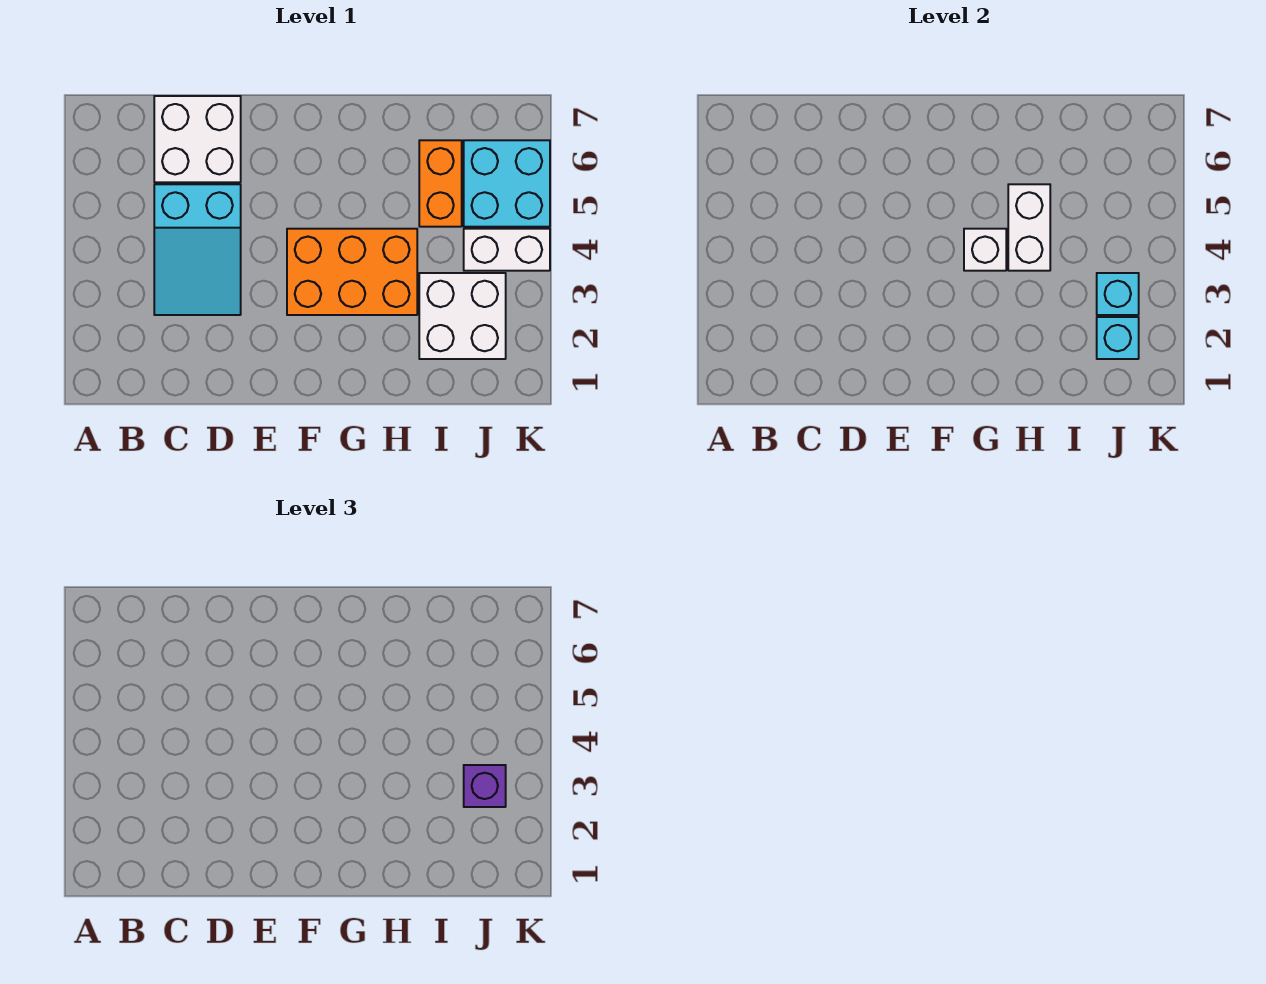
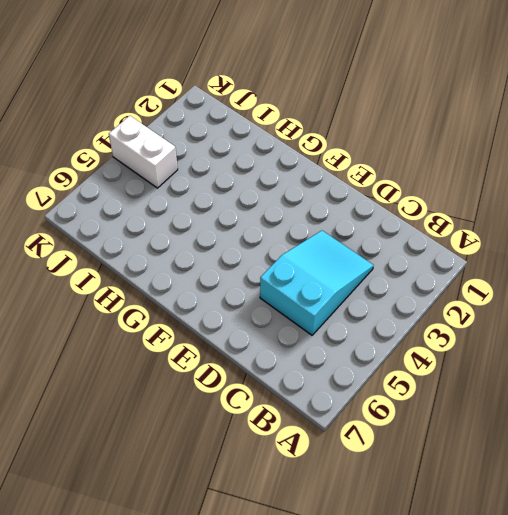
none -> white brick C6:D7 level 1
none -> orange brick F3:H4 level 1
none -> white brick I2:J3 level 1

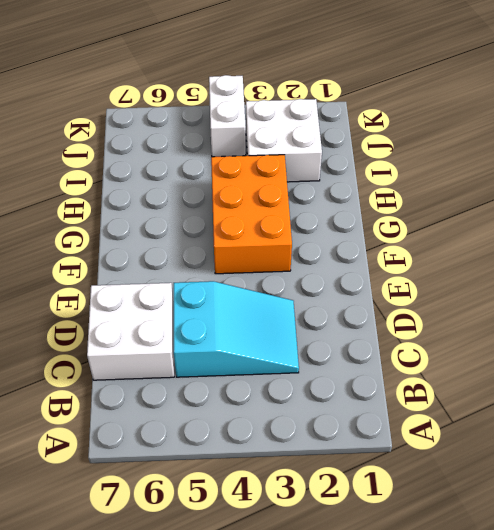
none -> orange brick I5:I6 level 1
none -> cyan brick J5:K6 level 1
none -> white brick G4 level 2

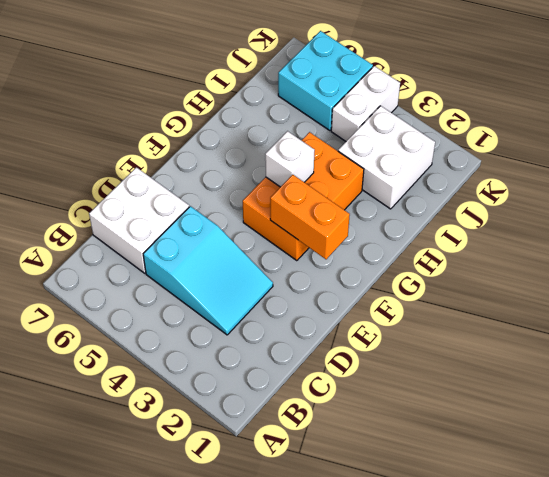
orange brick F2:F3 level 2 -> orange brick I5:I6 level 1
none -> white brick H4:H5 level 2
none -> cyan brick J2 level 2
none -> cyan brick J3 level 2

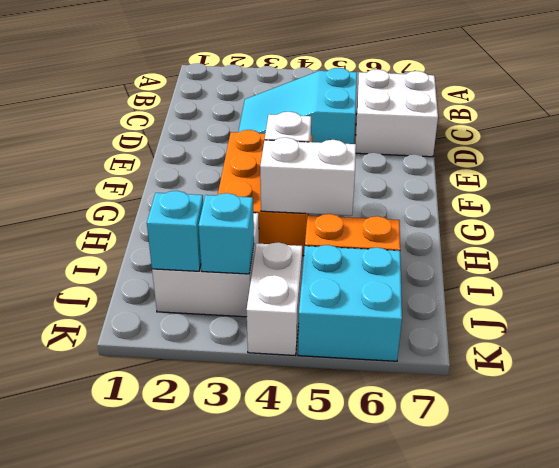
none -> purple brick J3 level 3

